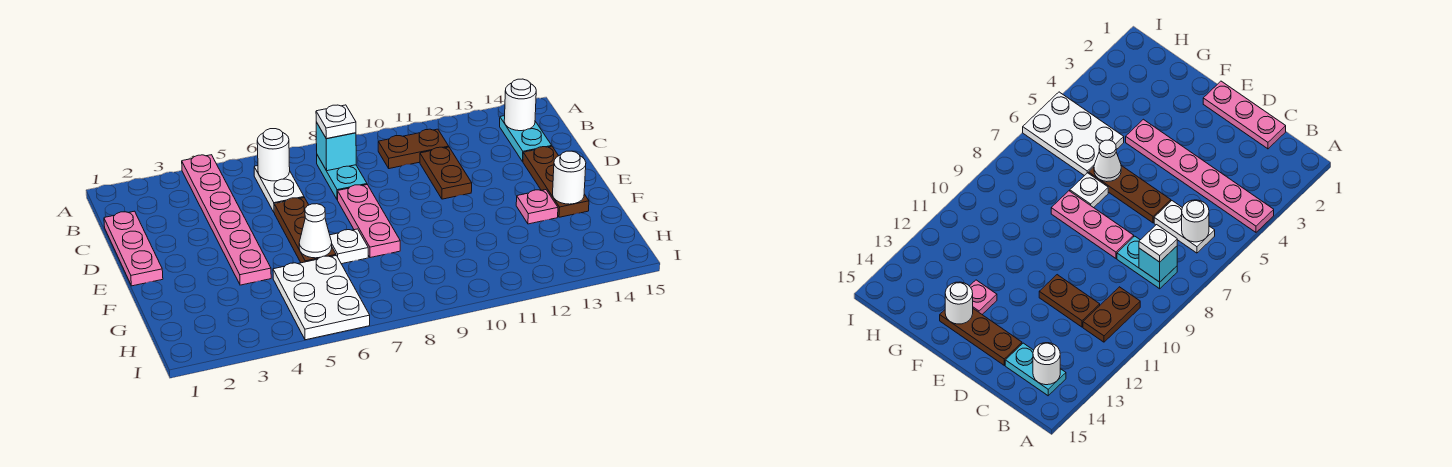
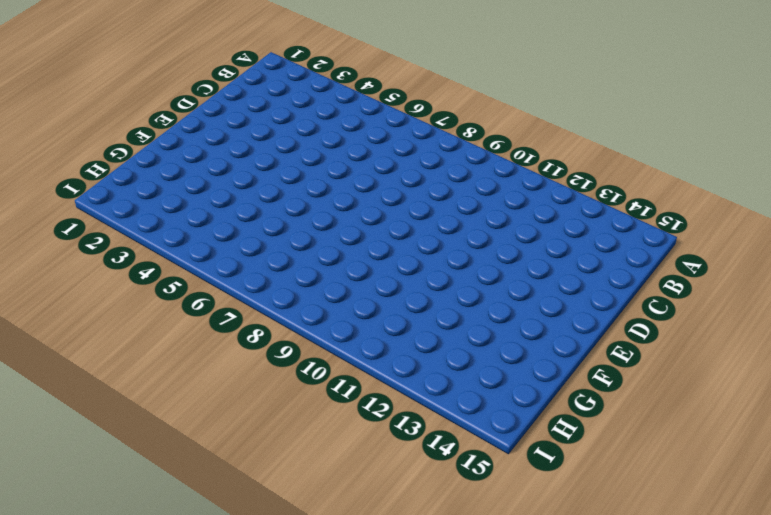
none -> pink plate A4:F4 level 1
none -> white plate B6:C6 level 1
none -> cyan plate B8:C8 level 1

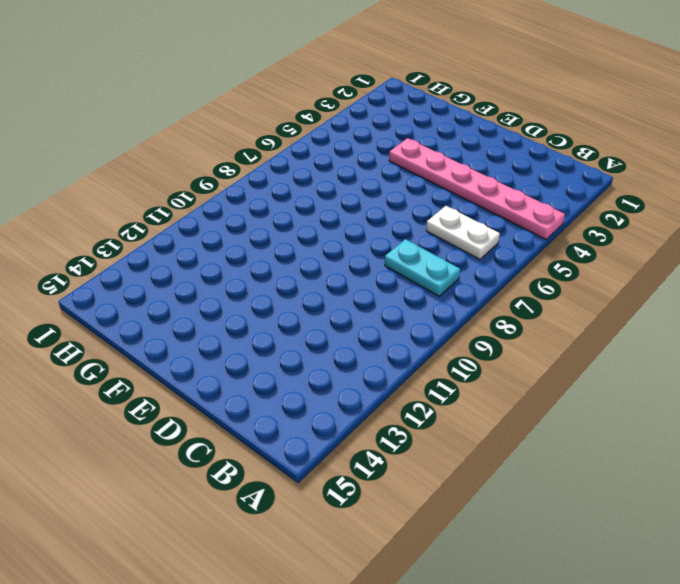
none -> brown plate B10:B11 level 1
none -> cyan plate B14:C14 level 1
none -> pink plate C1:E1 level 1

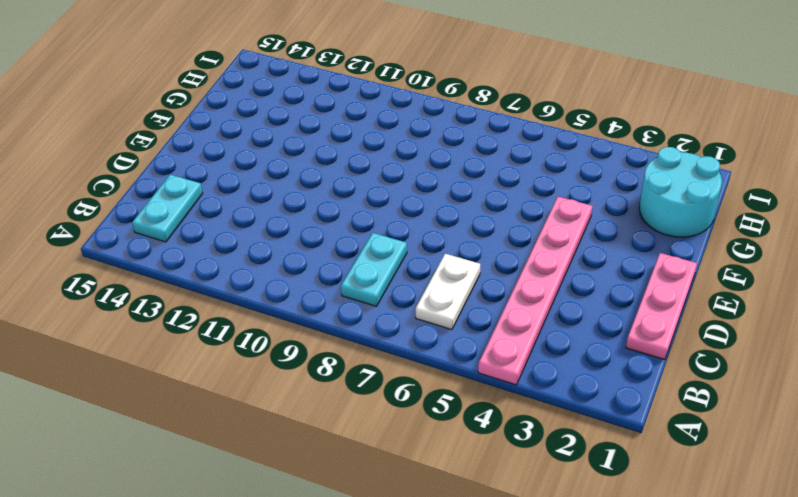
cyan round brick G1:H2 level 1 -> none
none -> brown plate B10:B11 level 1
none -> brown plate C11:D11 level 1
none -> brown plate D6:F6 level 1

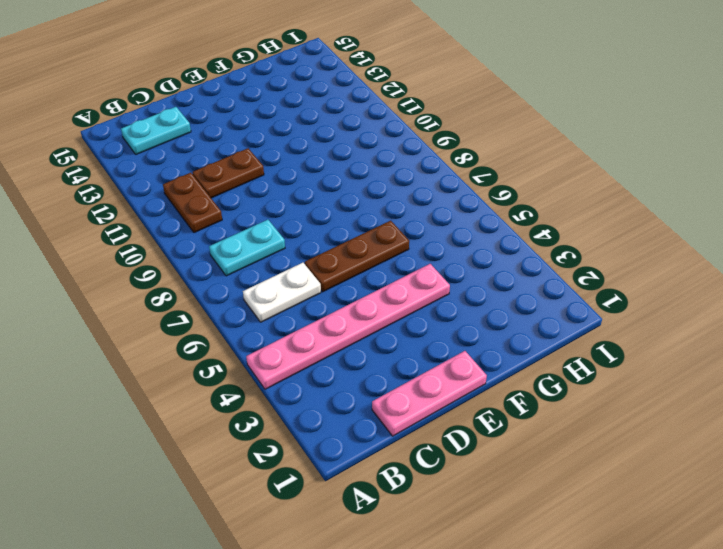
none -> pink plate D8:F8 level 1
none -> brown plate D14:F14 level 1
none -> white plate F7 level 1

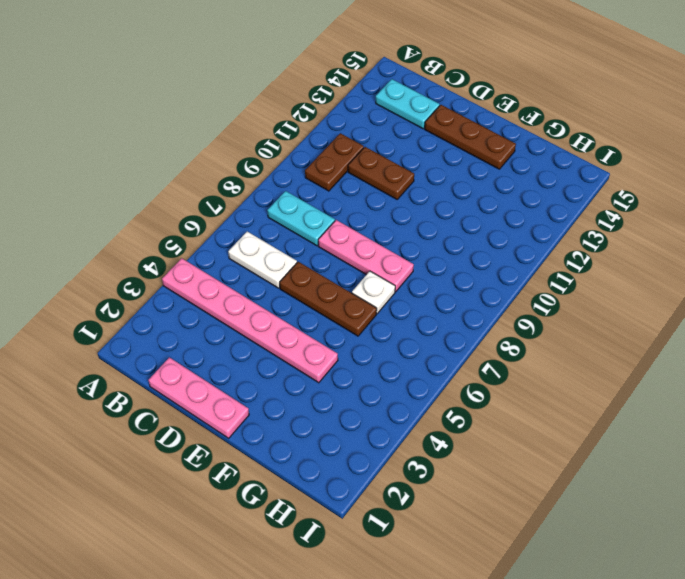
none -> pink plate F13 level 1
none -> white plate G5:I6 level 1
none -> white round brick B6 level 2

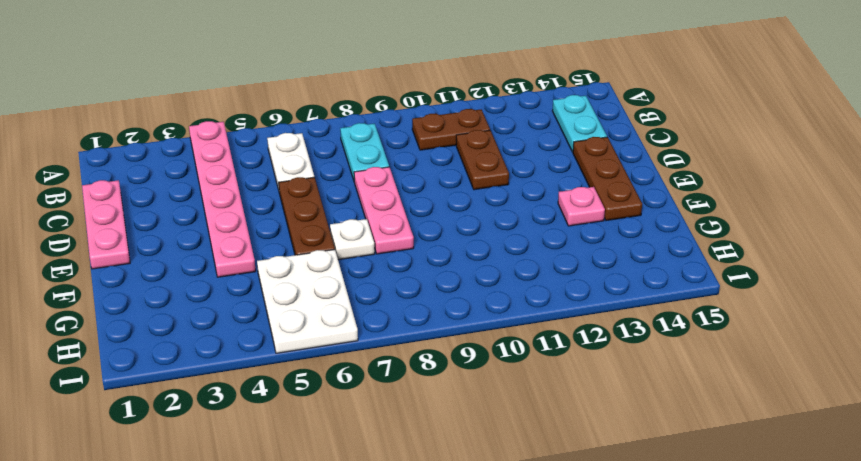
none -> white round brick B6 level 2
none -> cyan brick B8 level 2
none -> white round brick B14 level 2

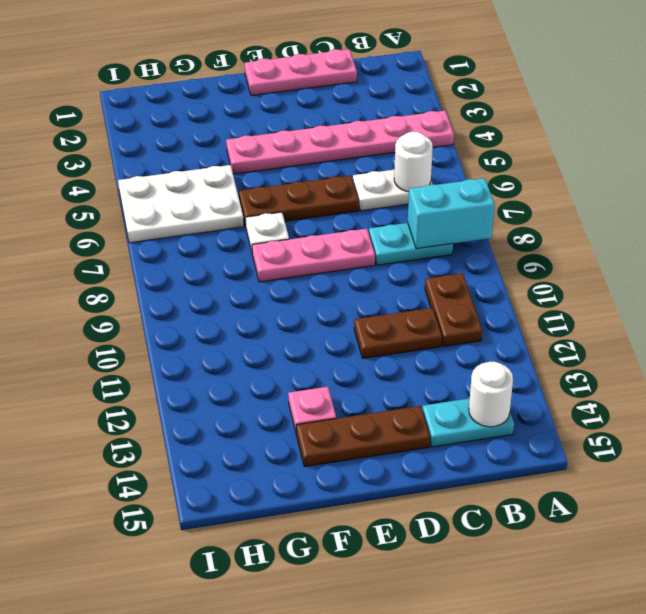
cyan brick A8:B8 level 2 -> cyan brick B8 level 2
none -> white cone F6 level 2
none -> white round brick F14 level 2
none -> white plate B8 level 3

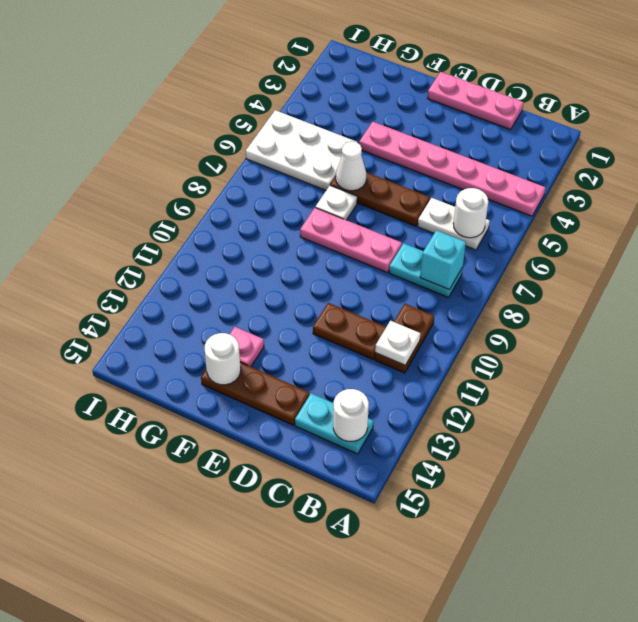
white plate B11 level 2 -> white plate B8 level 3

